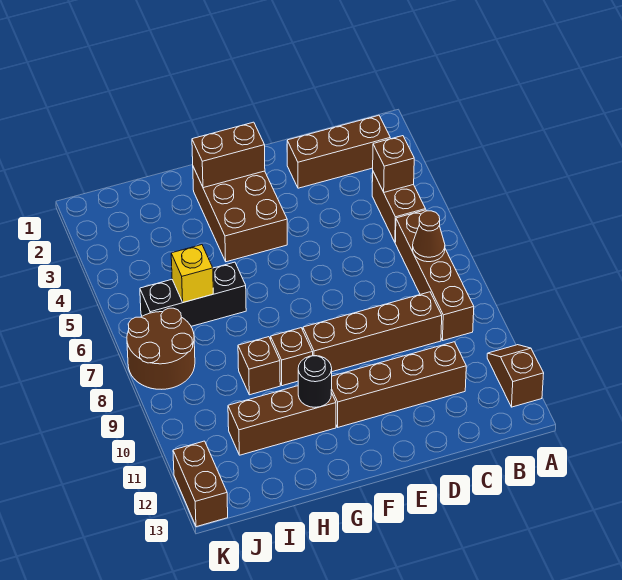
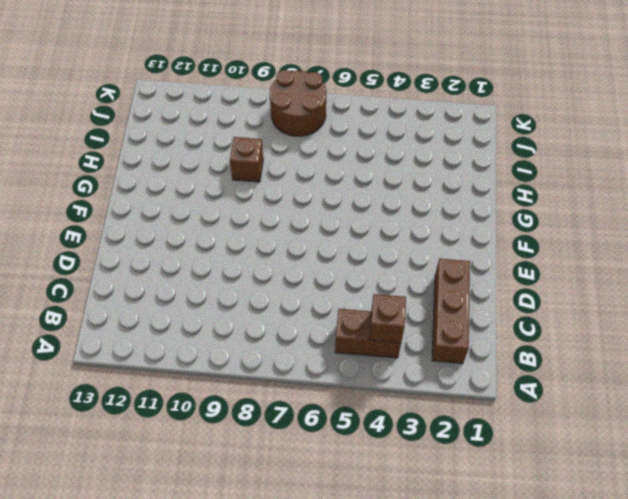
none -> brown slope A11:A12 level 1 top 12
none -> brown brick B6:B9 level 1
none -> brown brick C9:F9 level 1

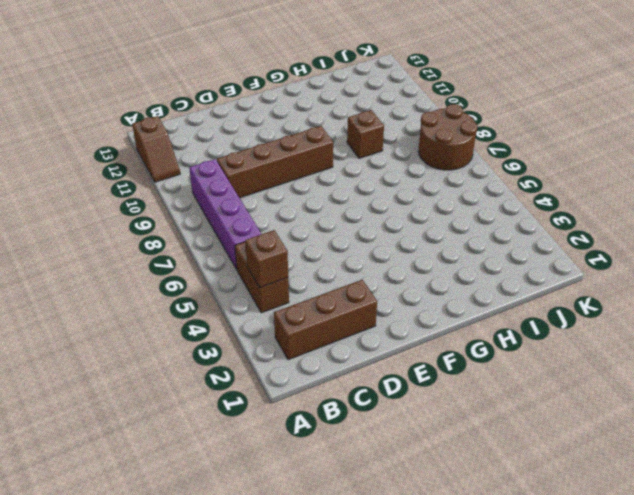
purple brick B6:B9 level 1 -> brown brick B6:B9 level 1
none -> brown brick C11:F11 level 1
none -> brown brick F2:G4 level 1
none -> brown brick G9 level 1

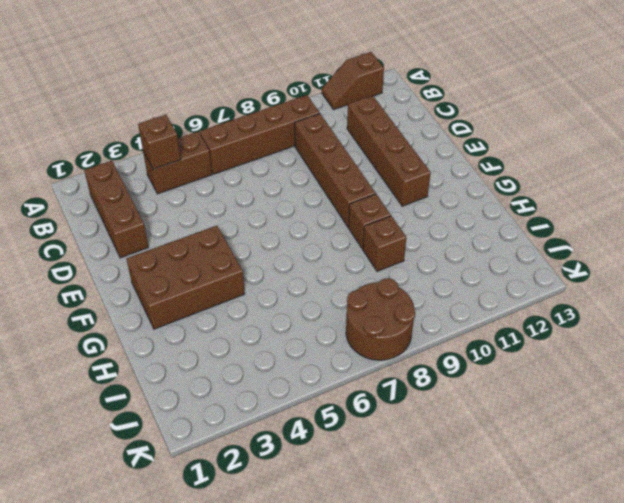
none -> brown brick G11:I11 level 1
none -> black brick H6:J6 level 1
none -> brown brick K12:K13 level 1

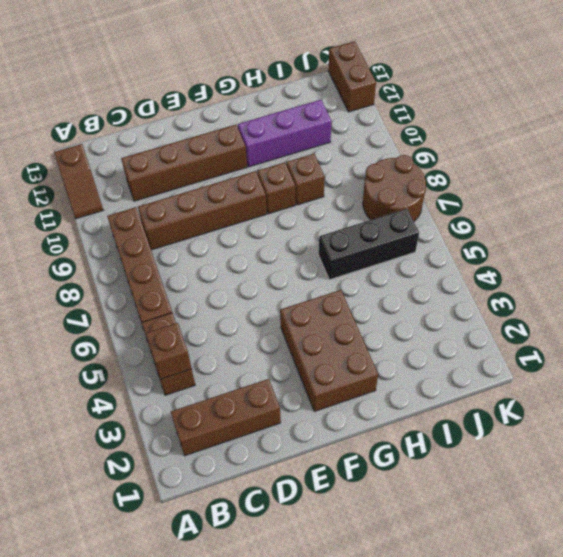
purple brick G11:I11 level 1 -> brown brick G11:I11 level 1
none -> brown cone B7 level 2
none -> brown brick F2:G2 level 2
none -> black round brick G11 level 2

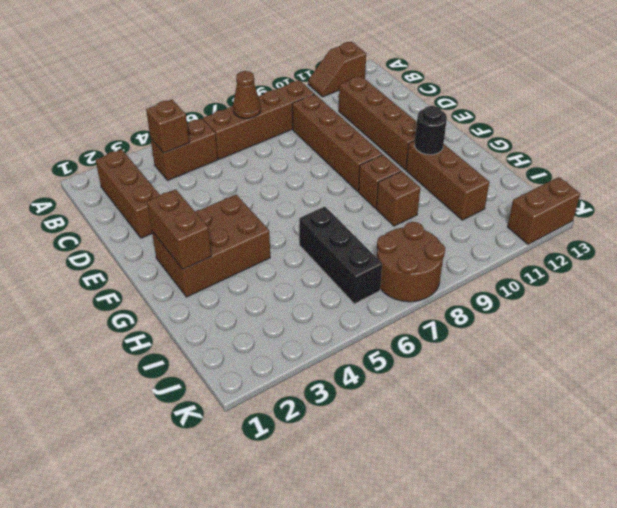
none -> yellow brick I6 level 2

